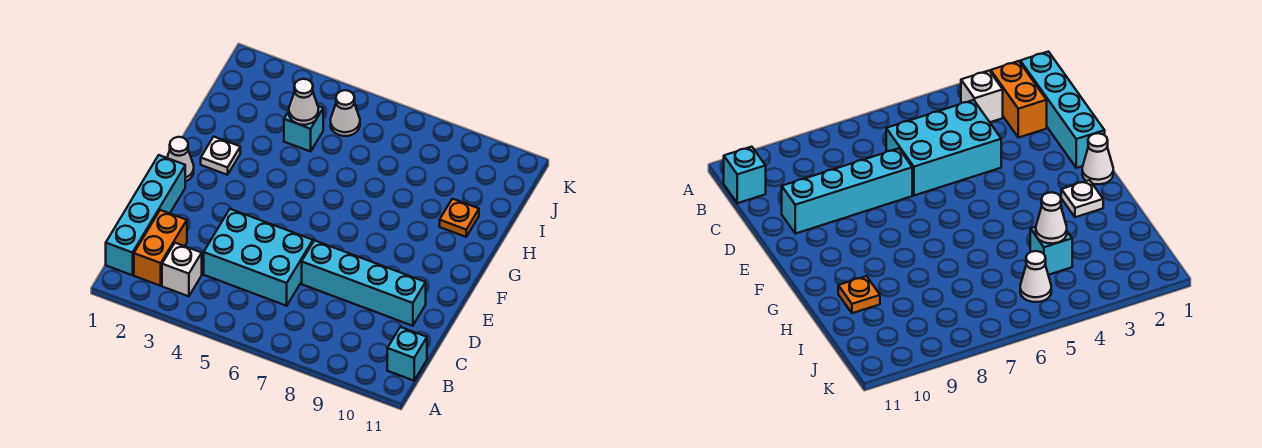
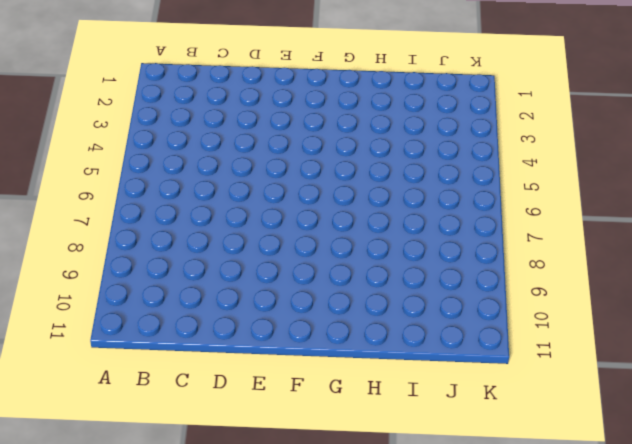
none -> cyan brick B1:E1 level 1
none -> orange brick B2:C2 level 1
none -> white brick B3 level 1

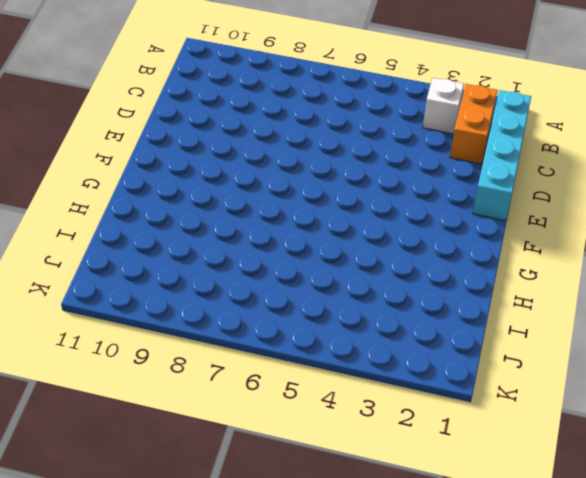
none -> cyan brick B11 level 1
none -> cyan brick C4:D6 level 1
none -> cyan brick D7:D10 level 1

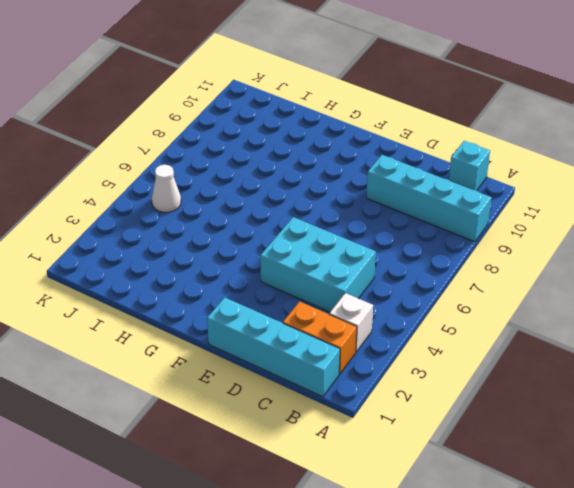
cyan brick A9:D9 level 1 -> cyan brick D7:D10 level 1
cyan brick C4:E5 level 1 -> cyan brick C4:D6 level 1
none -> white cone F1 level 1
none -> white plate G2 level 1
none -> orange plate H10 level 1

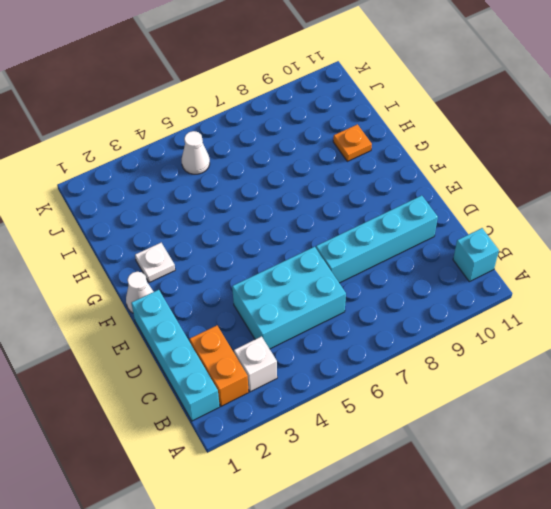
none -> cyan brick I4 level 1
none -> white cone I4 level 2

